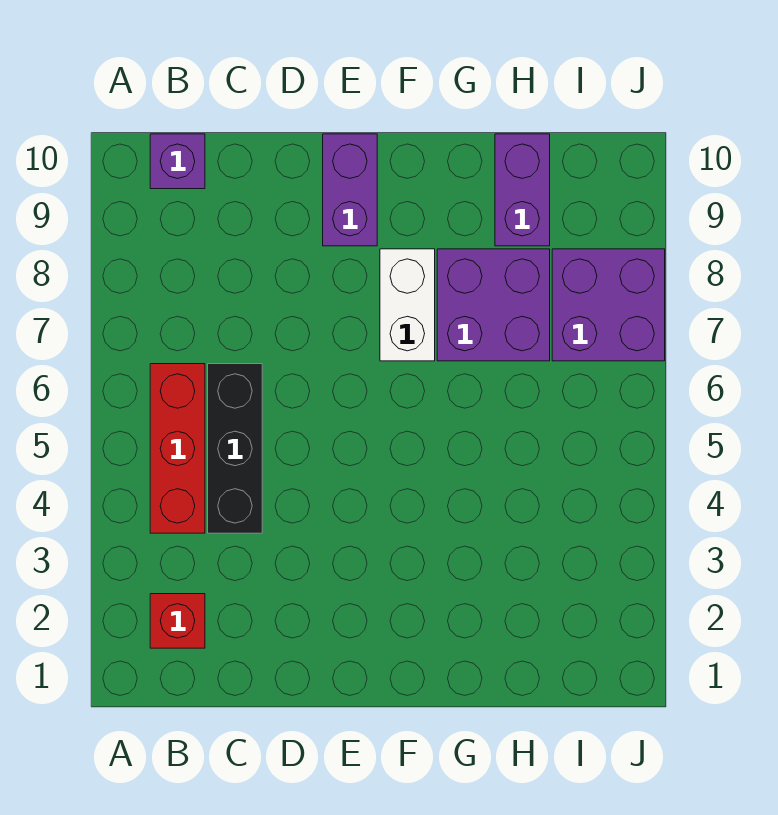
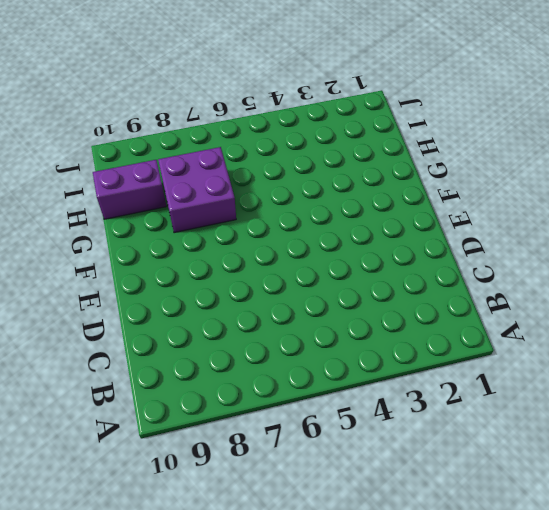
none -> red brick B2 level 1
none -> red brick B4:B6 level 1

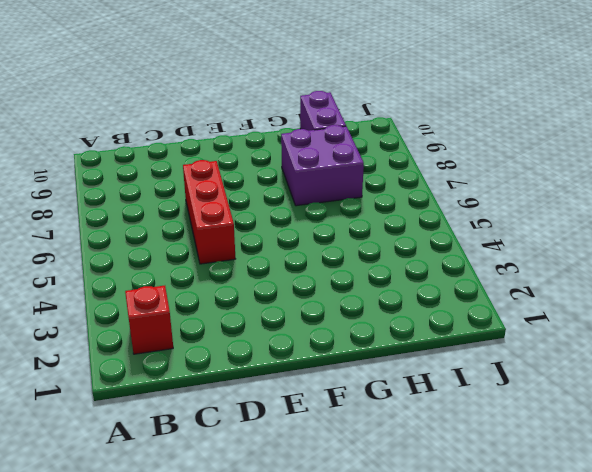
red brick D5:D7 level 1 -> red brick B4:B6 level 1
none -> purple brick B10 level 1
none -> black brick C4:C6 level 1

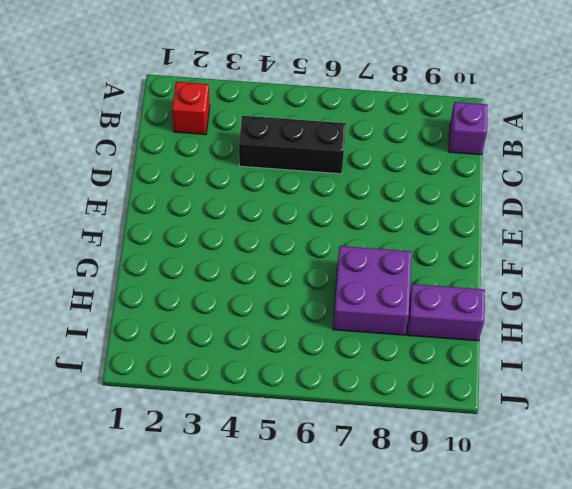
none -> red brick B4:B6 level 1
none -> purple brick E9:E10 level 1

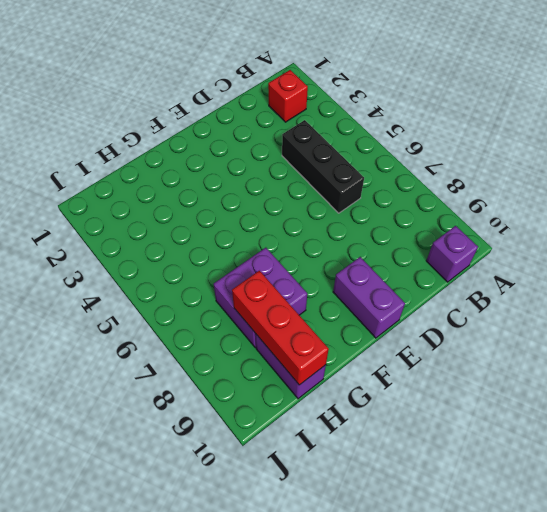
red brick H8:H10 level 2 -> red brick B4:B6 level 1
none -> white brick F7:F8 level 1
none -> purple brick I7:J8 level 1

